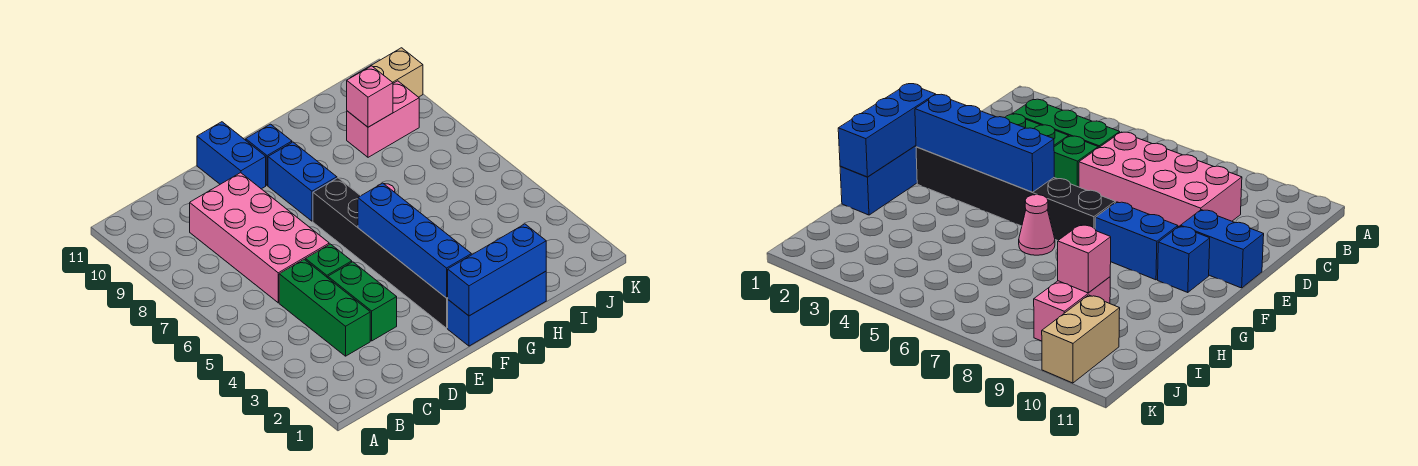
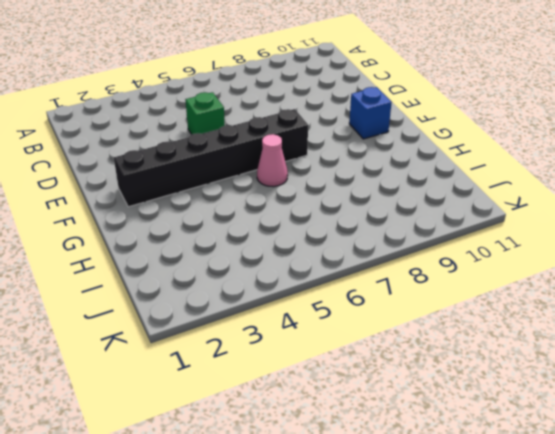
none -> green brick C3:C5 level 1
none -> pink brick C6:D9 level 1
none -> green brick D3:D4 level 1

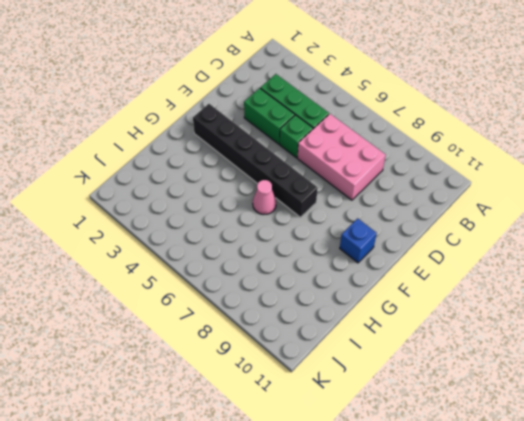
pink brick C6:D8 level 1 -> pink brick C6:D9 level 1
none -> blue brick E10:E11 level 1
none -> blue brick F1:H1 level 1
none -> blue brick F8:F9 level 1

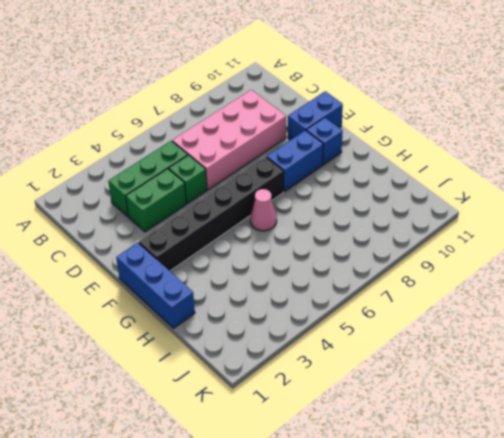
none -> pink brick I9:J9 level 1
none -> tan brick J10:K10 level 1
none -> blue brick F1:H1 level 2

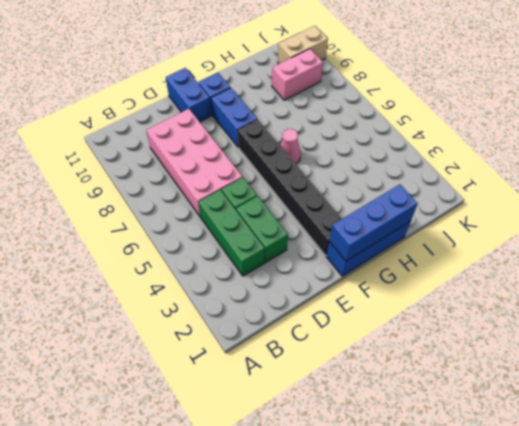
none -> blue brick F2:F5 level 2
none -> pink brick I9 level 2

